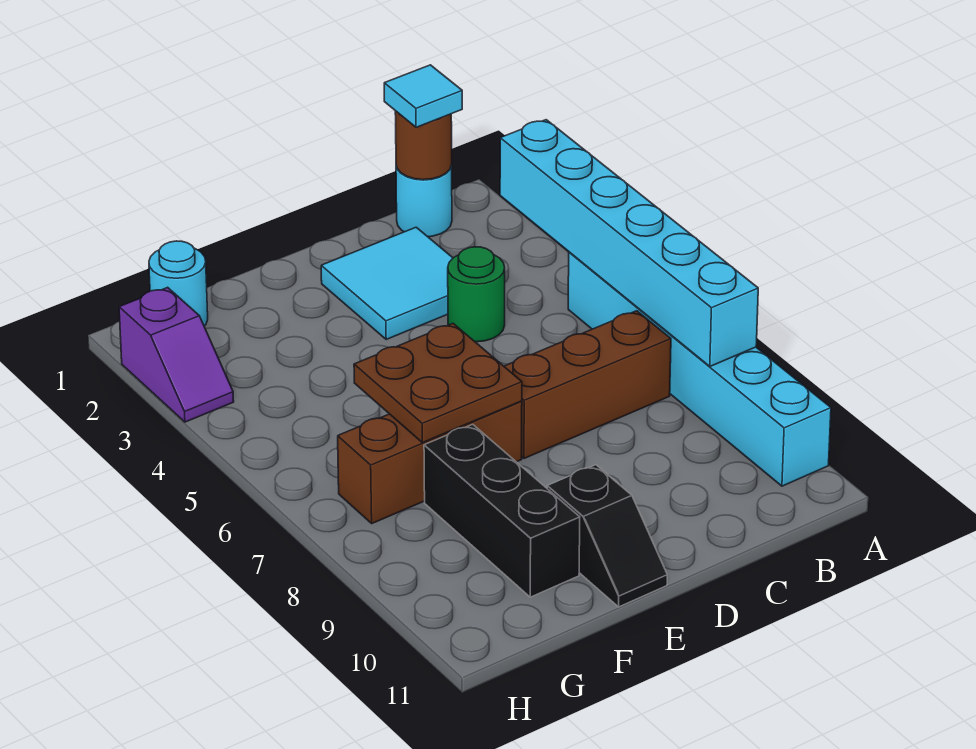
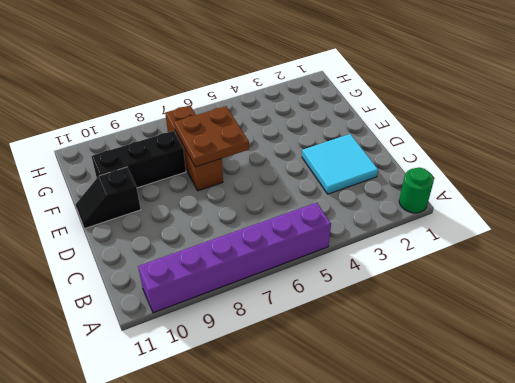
green round brick A1 level 1 -> green round brick C4 level 1
purple brick A5:A10 level 1 -> cyan brick A5:A10 level 1
none -> cyan round brick B1 level 1
none -> brown brick B7:D7 level 1
none -> cyan round brick G1 level 1

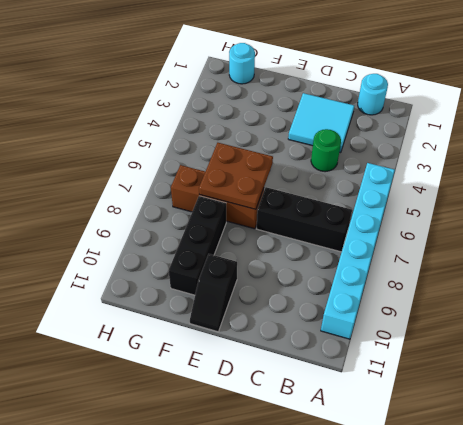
black brick B7:D7 level 1 -> brown brick B7:D7 level 1
none -> purple slope H2:H3 level 1 top 2
none -> cyan brick A3:A8 level 2
none -> brown round brick B1 level 2

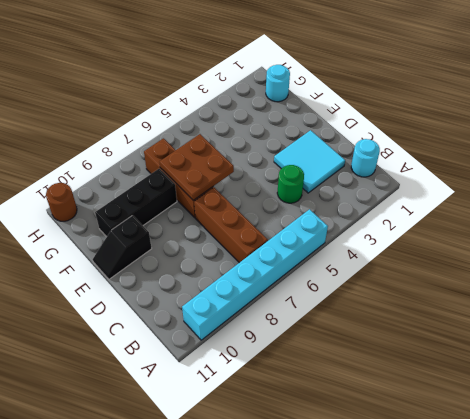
brown round brick H11 level 1 -> brown round brick B1 level 2
none -> purple slope H2:H3 level 1 top 2
none -> cyan brick A3:A8 level 2
none -> cyan tile B1 level 3

